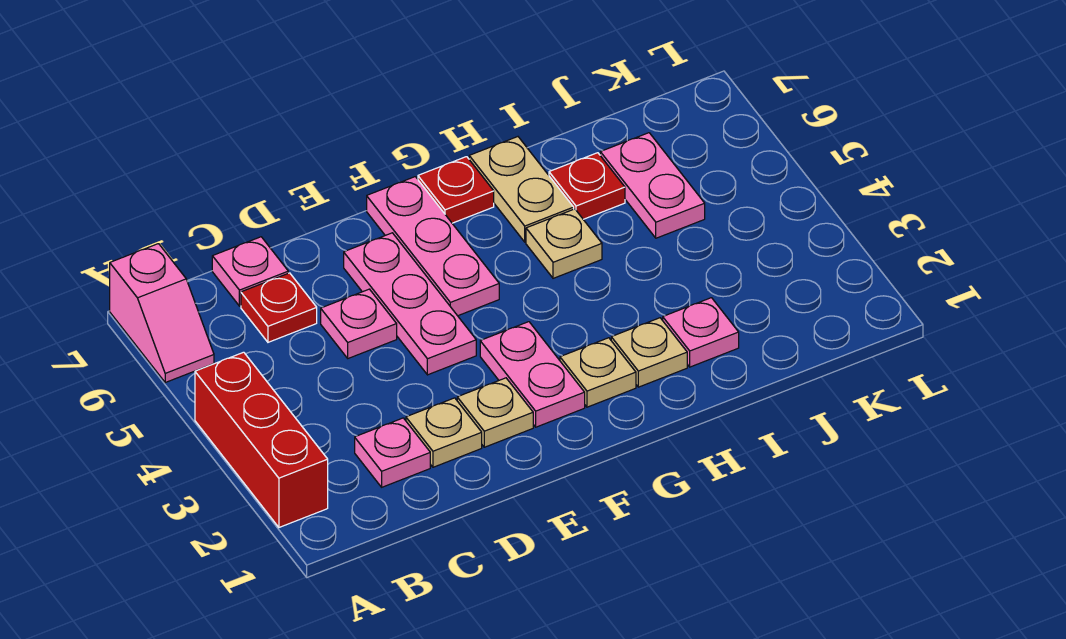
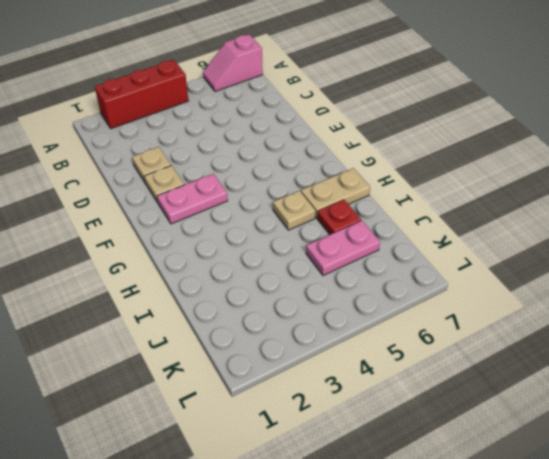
none -> pink plate C2 level 1
none -> red plate C6 level 1
none -> pink plate C7 level 1

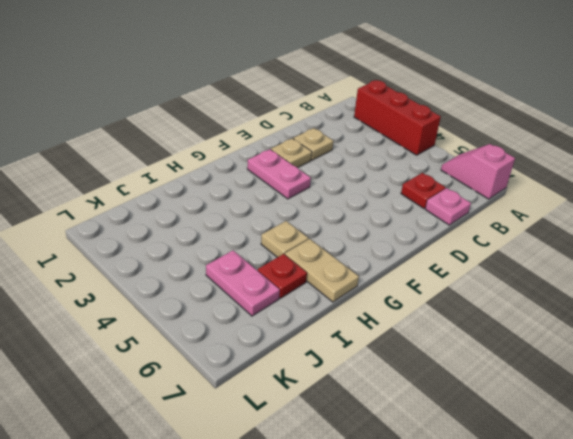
none -> pink plate C2 level 1
none -> pink plate D5 level 1
none -> pink plate E4:E6 level 1

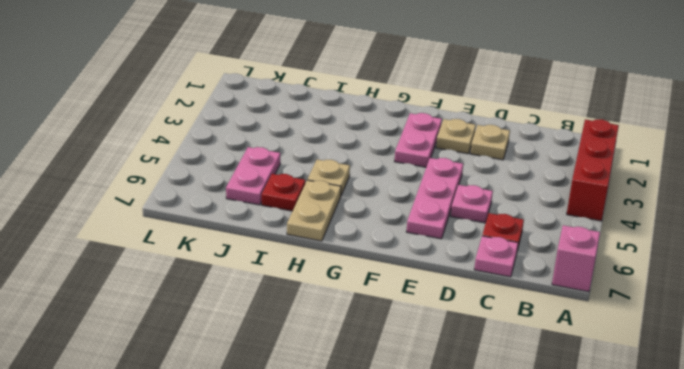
none -> pink plate C2 level 1
none -> pink plate F5:F7 level 1
none -> tan plate G2 level 1

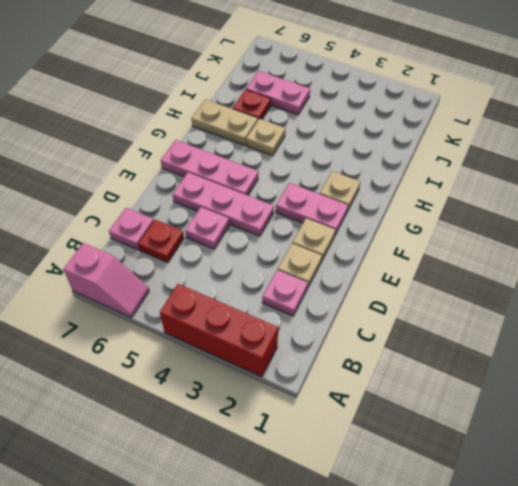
none -> red plate G7 level 1
none -> tan plate H2 level 1
none -> pink plate I2 level 1

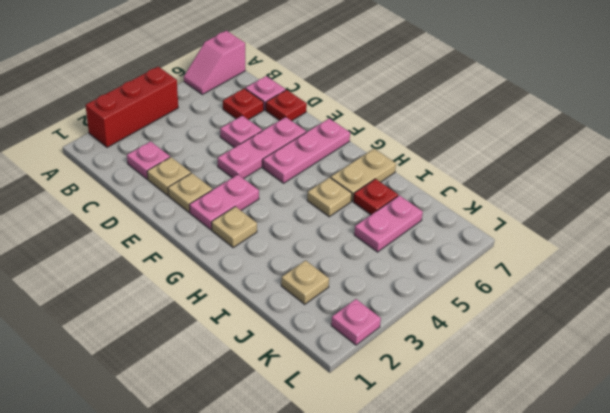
red plate D7 level 1 -> red plate G7 level 1
tan plate J2 level 1 -> tan plate H2 level 1
pink plate L2 level 1 -> pink plate I2 level 1

